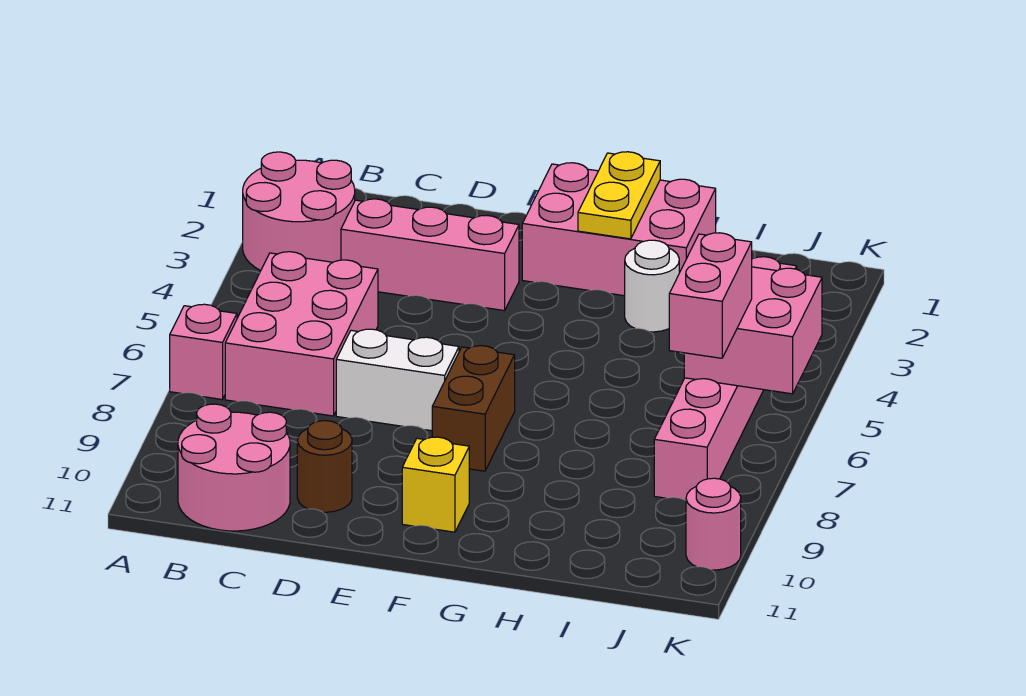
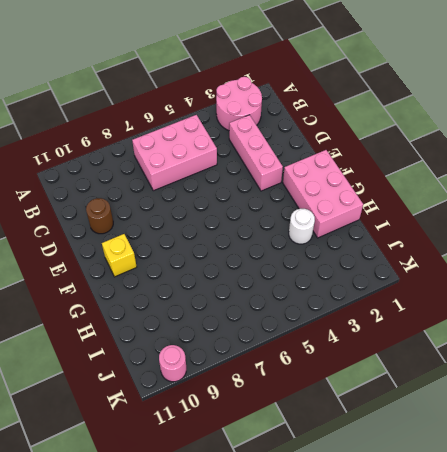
none -> pink brick A7 level 1
none -> pink round brick B10:C11 level 1
none -> white brick D7:E7 level 1

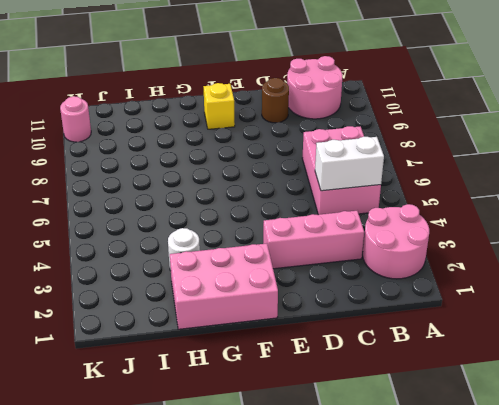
white brick B5:C5 level 2 -> white brick D7:E7 level 1
none -> pink brick A7 level 1
none -> brown brick F7:F8 level 1
none -> pink brick J3:J8 level 1

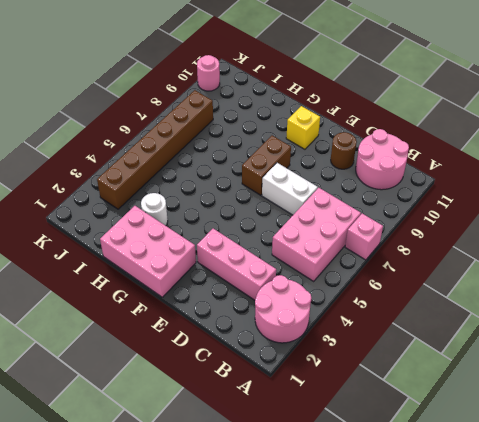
brown brick J3:J8 level 1 -> pink brick J3:J8 level 1
none -> yellow plate G1:G2 level 2
none -> pink brick J5:K6 level 2
none -> pink brick J6:J7 level 3

